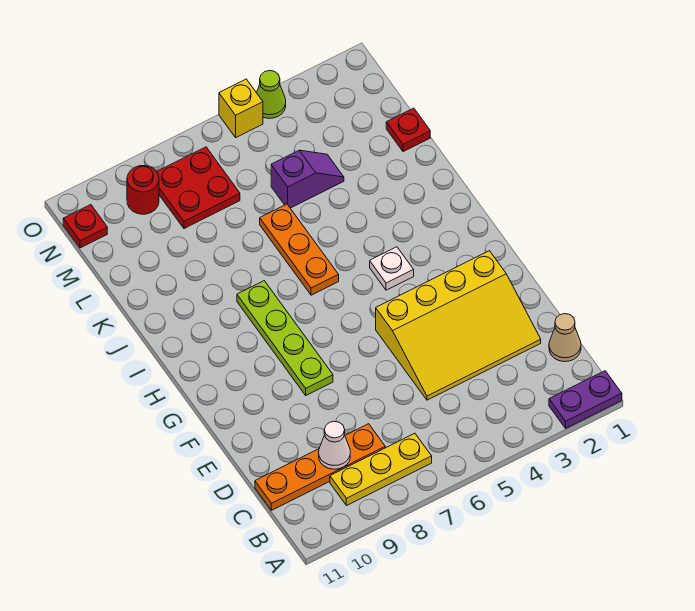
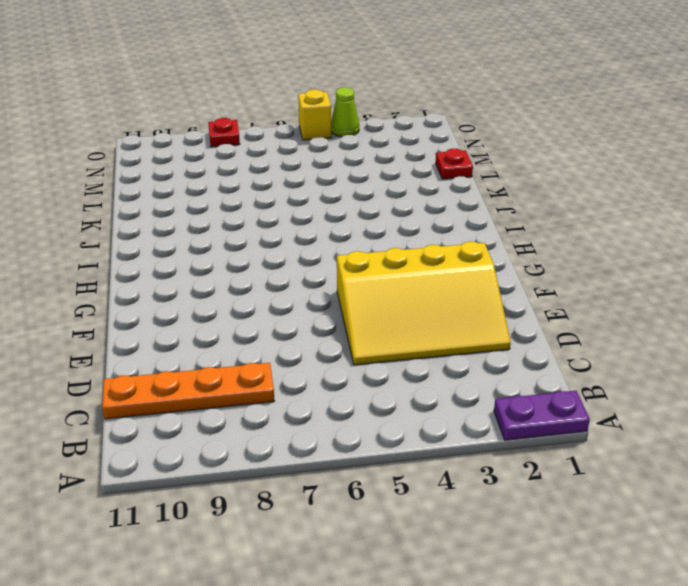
red plate O8 level 1 -> red plate N11 level 1
none -> yellow plate B7:B9 level 1
none -> tan cone C1 level 1
none -> lime plate F8:I8 level 1

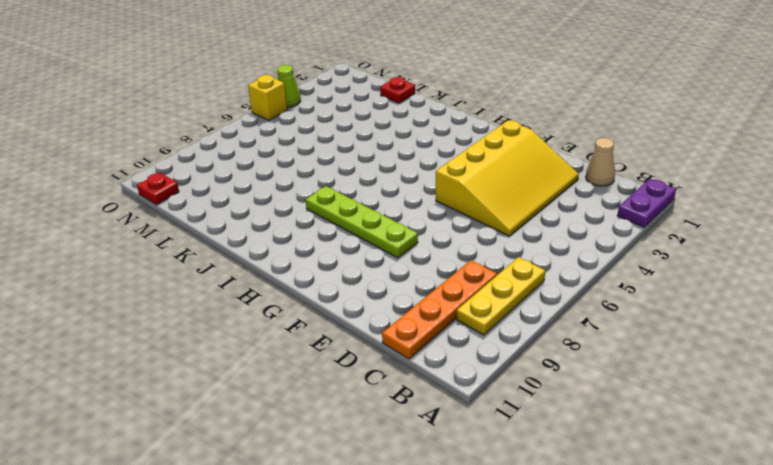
none -> white plate H4 level 1
none -> orange plate I6:K6 level 1
none -> purple slope L4:L5 level 1 top 5

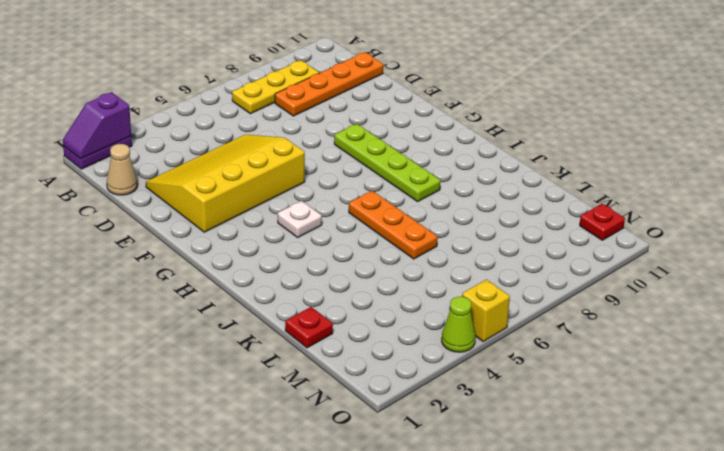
purple slope A1:A2 level 2 top 2 -> purple slope L4:L5 level 1 top 5
none -> red plate M7:N8 level 1
none -> red round brick N9 level 1
none -> white cone C9 level 2

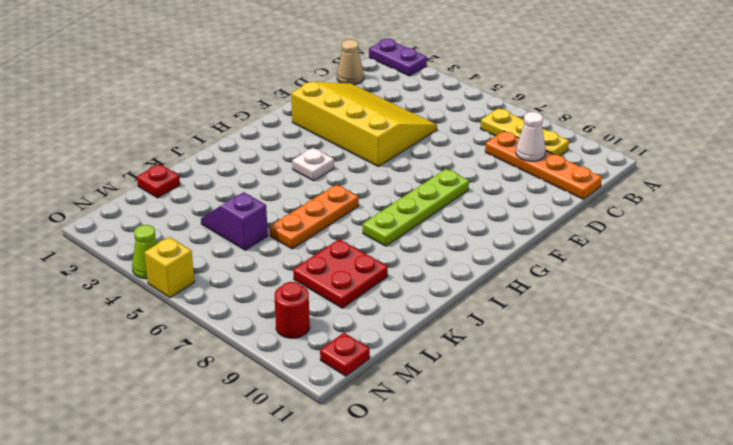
red plate K8:L9 level 1 -> red plate M7:N8 level 1

